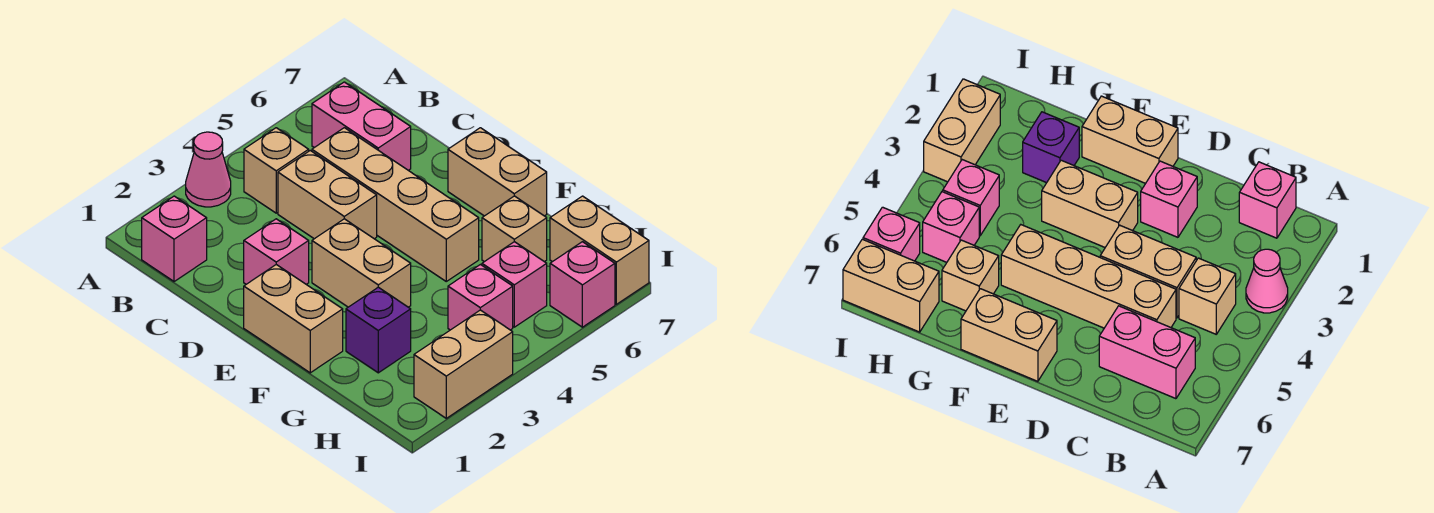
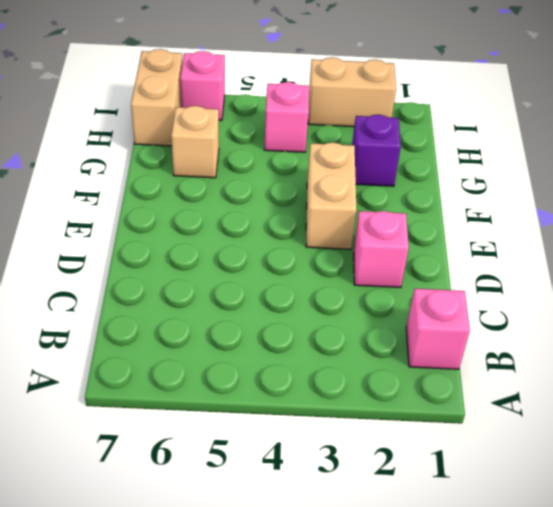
none -> pink cone A3 level 1
none -> tan brick B4 level 1
none -> pink brick B6:C6 level 1

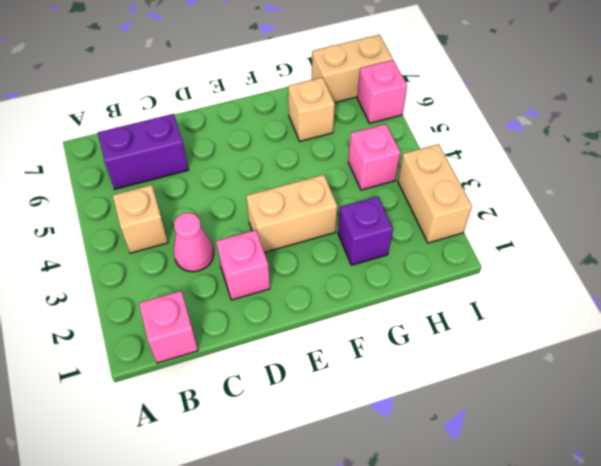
purple brick B6:C6 level 1 -> pink brick B6:C6 level 1
pink cone C3 level 1 -> pink cone A3 level 1
none -> tan brick C4:D4 level 1
none -> tan brick C5:F5 level 1
none -> tan brick E1:F1 level 1

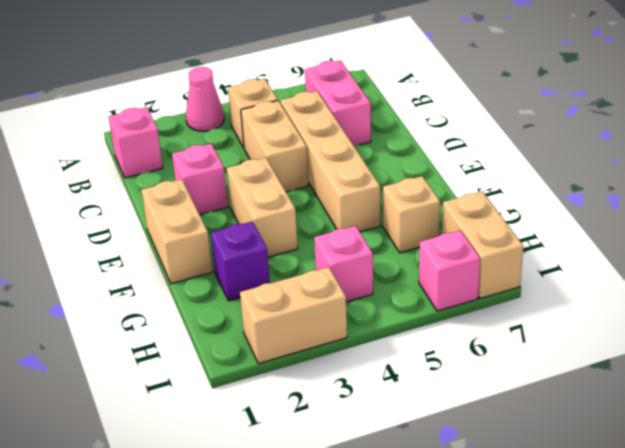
none -> tan brick E7:F7 level 1
none -> pink brick H5 level 1

